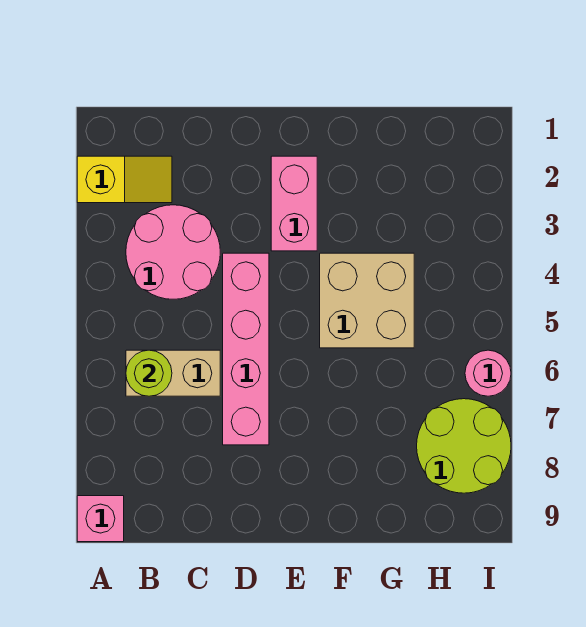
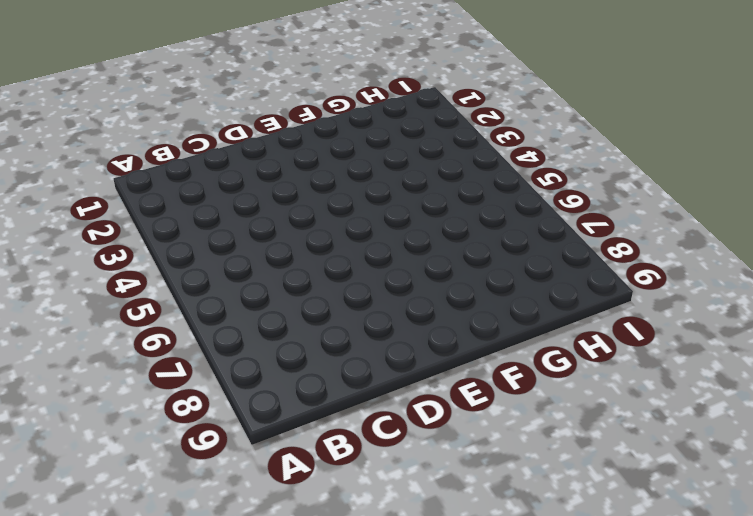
none -> yellow slope A2:B2 level 1 top A
none -> pink brick A9 level 1

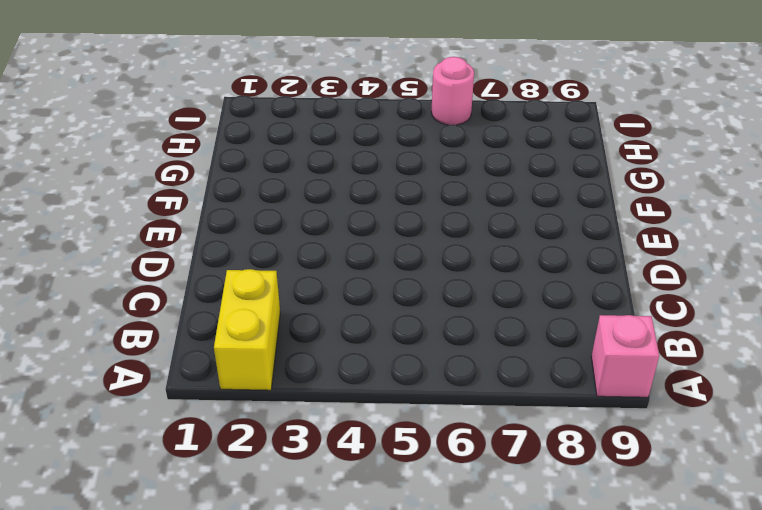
yellow brick A2:B2 level 1 -> yellow slope A2:B2 level 1 top A
none -> pink round brick B3:C4 level 1
none -> tan brick B6:C6 level 1

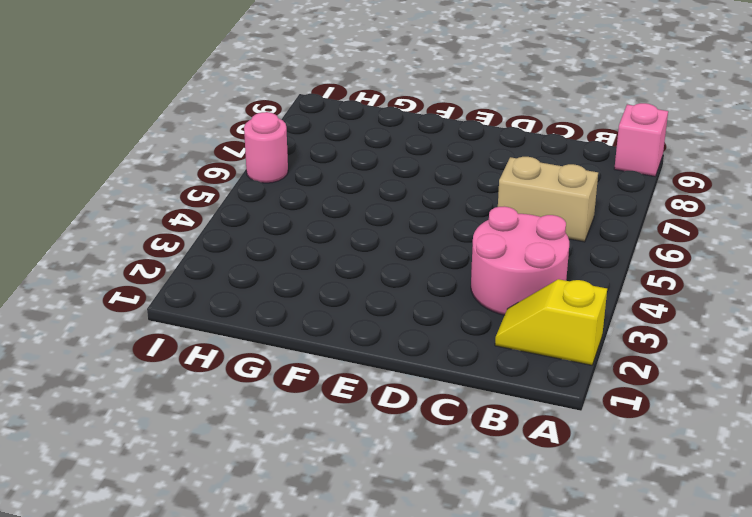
none -> pink brick D4:D7 level 1
none -> pink brick E2:E3 level 1

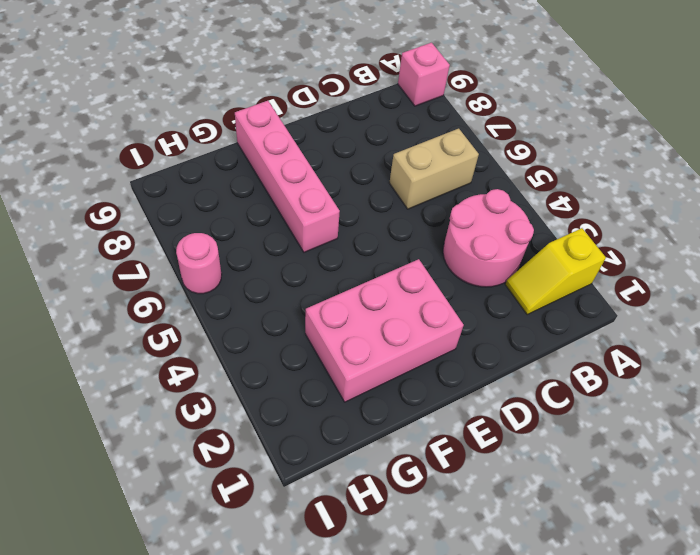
pink brick E2:G3 level 1 -> pink brick E2:E3 level 1
pink brick F6:F9 level 1 -> pink brick D4:D7 level 1
none -> tan brick F4:G5 level 1
none -> lime round brick H7:I8 level 1

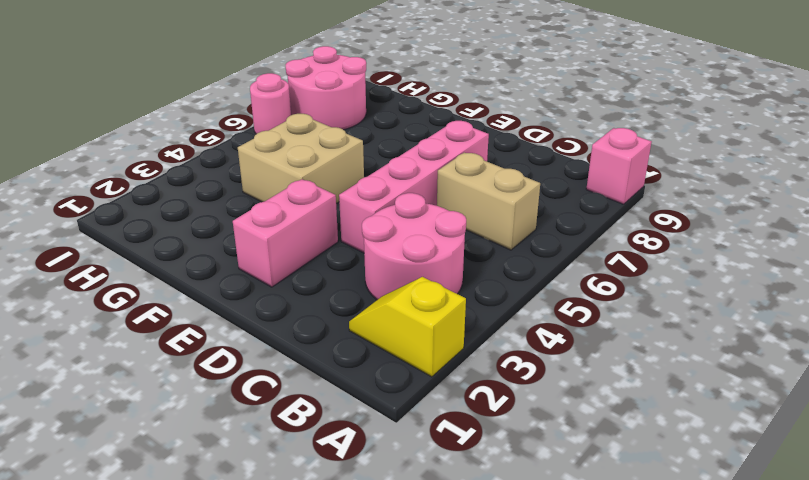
pink round brick H7:I8 level 1 -> lime round brick H7:I8 level 1
none -> lime round brick B6 level 2

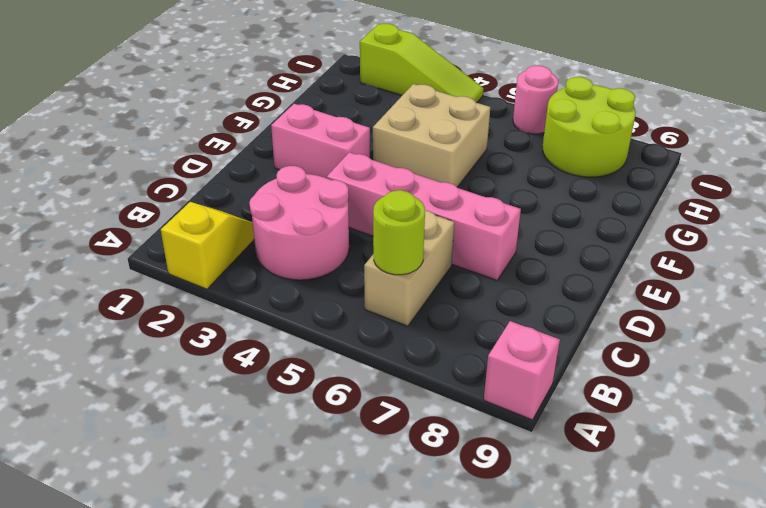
lime slope I2:I4 level 1 top 2 -> none

